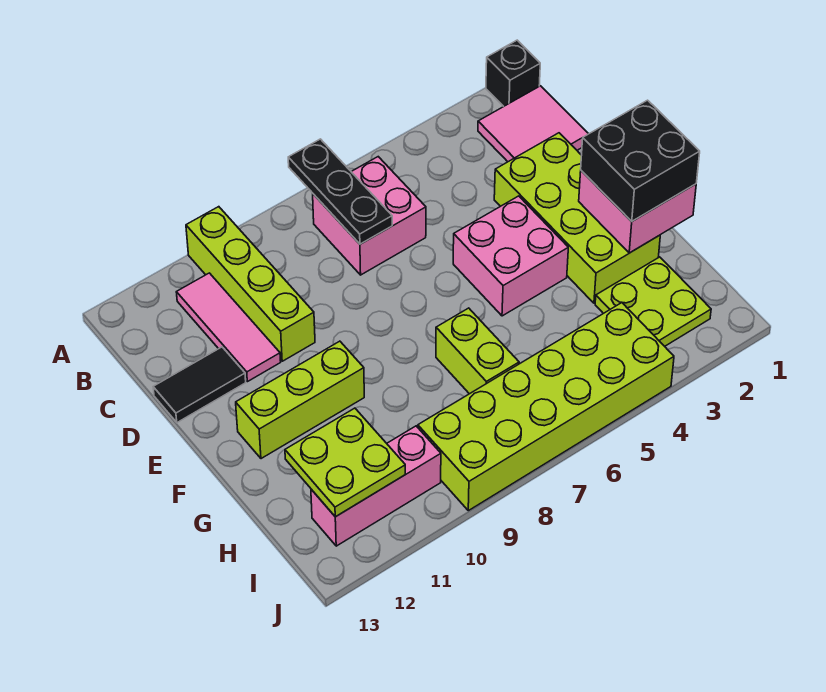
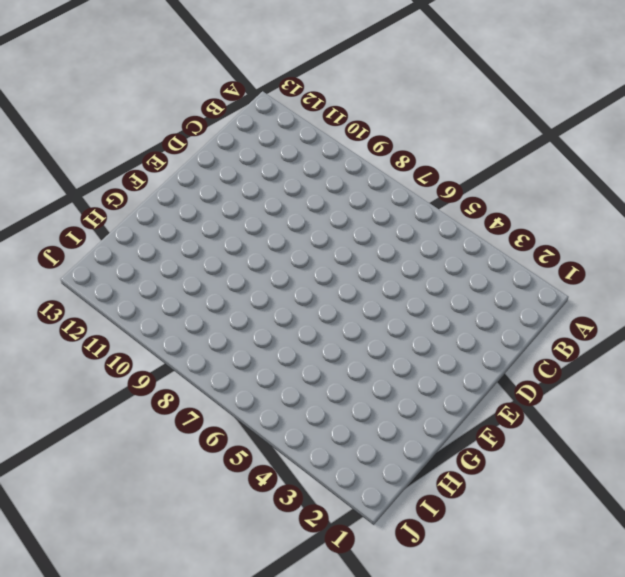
none -> black brick A1 level 1
none -> lime brick A10:D10 level 1
none -> pink tile B1:C2 level 1

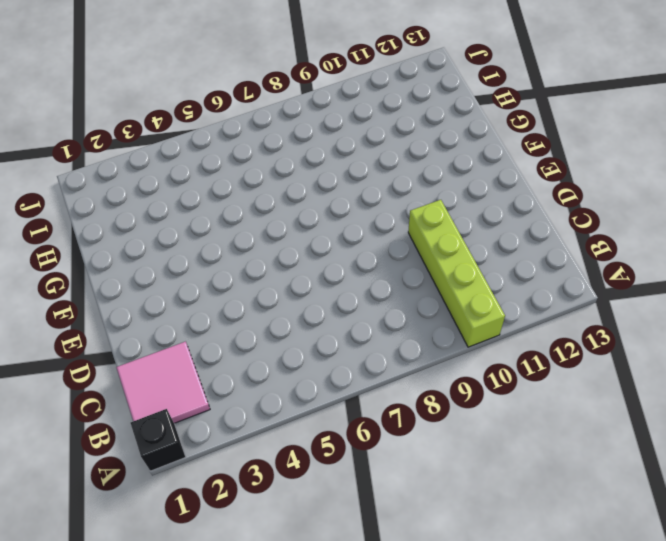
none -> pink brick B6:C7 level 1
none -> pink tile B11:D11 level 1
none -> lime brick D2:G3 level 1

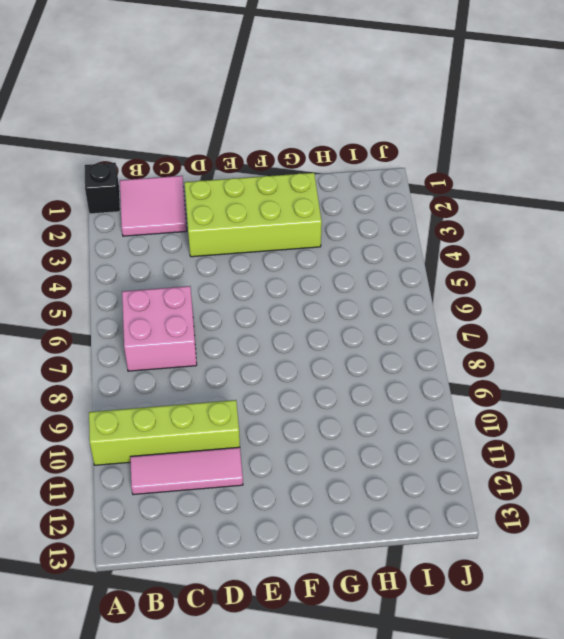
none -> black tile D12:D13 level 1
none -> pink brick E4:F5 level 1
none -> lime brick F10:F12 level 1

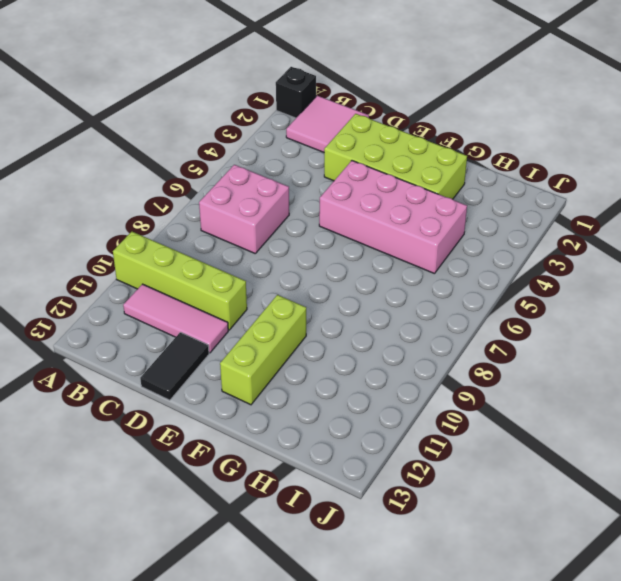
pink brick E4:H5 level 1 -> pink brick E4:F5 level 1
none -> lime brick G7:H7 level 1
none -> lime plate H2:I3 level 1
none -> lime brick I4:J9 level 1

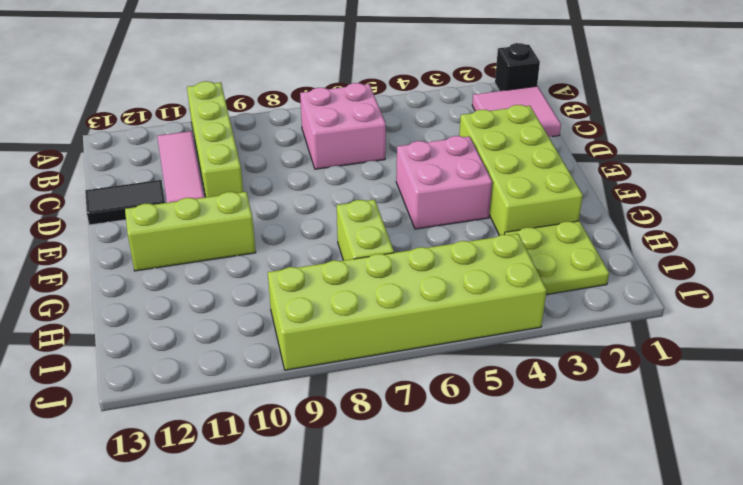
none -> pink brick I10:I12 level 1
none -> black plate A7:C7 level 2
none -> pink brick F1:G2 level 2

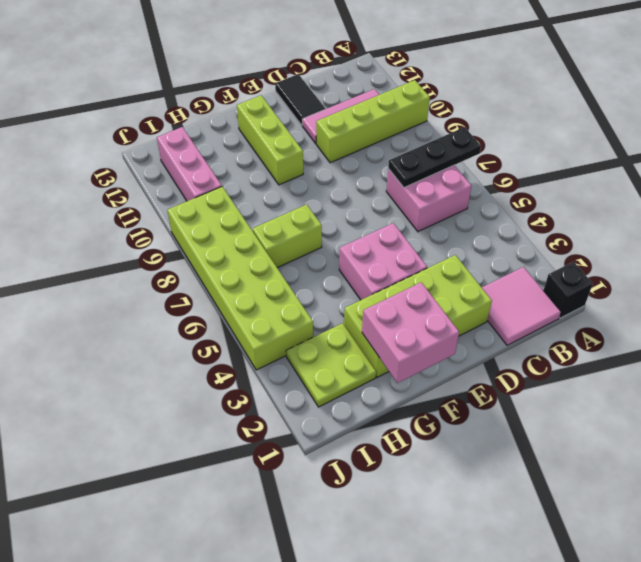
none -> lime plate H11:I12 level 2
none -> black brick F1:G2 level 3

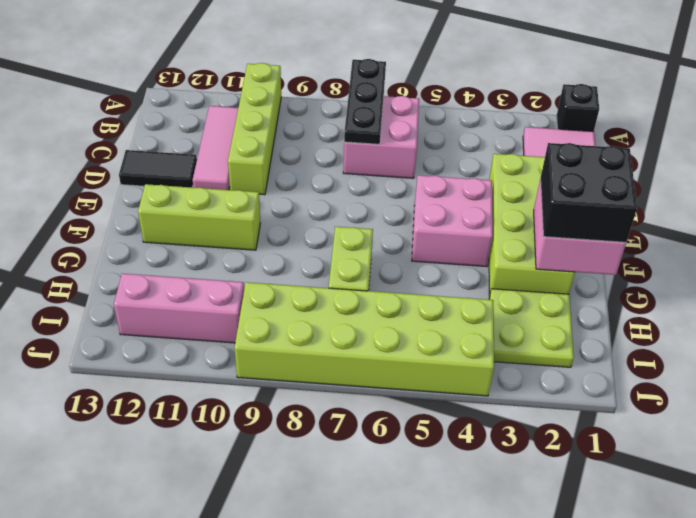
none -> lime plate H11:I12 level 2

